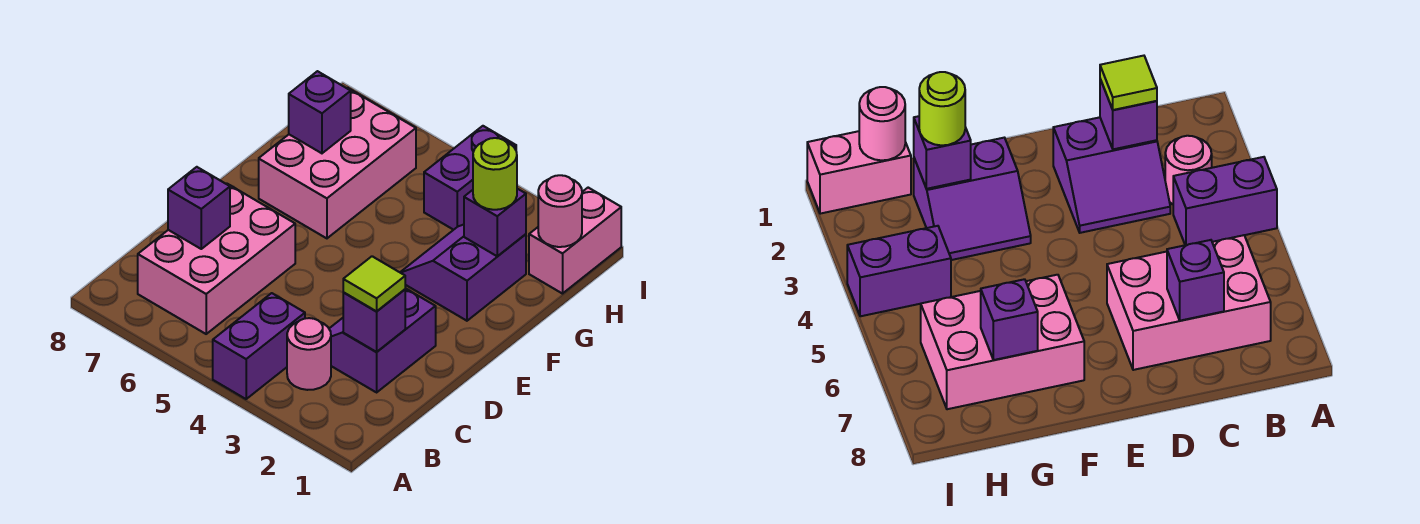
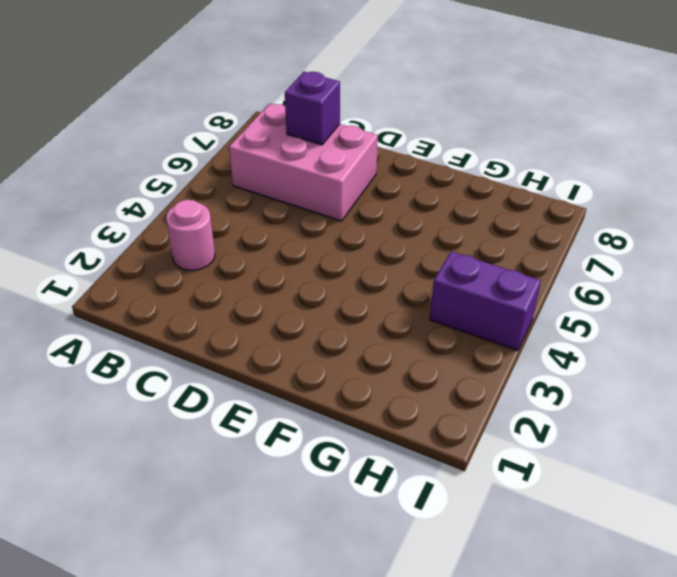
none -> purple brick A4:B4 level 1
none -> purple slope C2:D3 level 1 top 2
none -> purple slope F2:G3 level 1 top 2

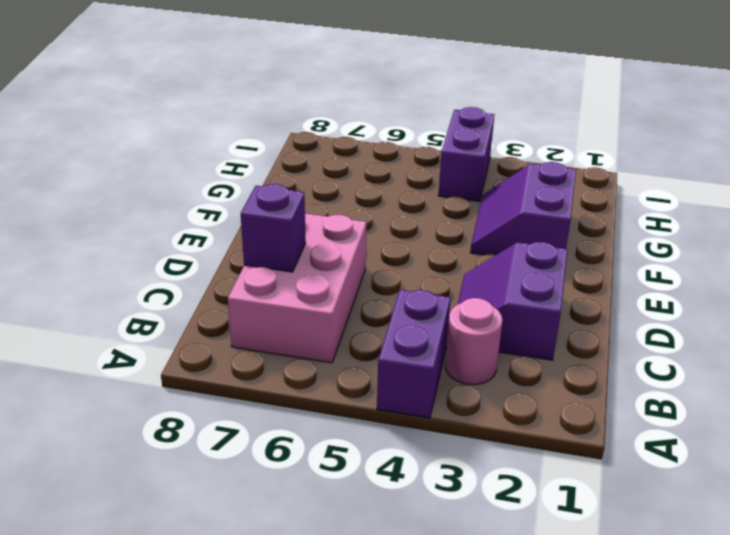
none -> pink brick F6:H7 level 1
none -> pink brick H1:I1 level 1
none -> purple brick C2 level 2

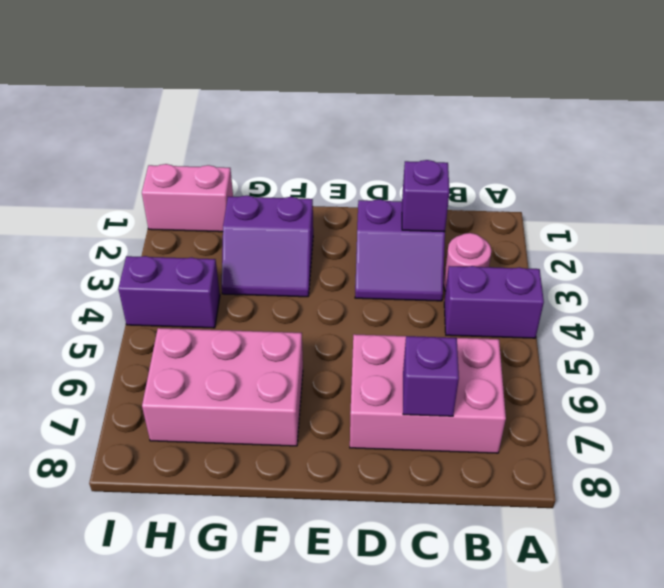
none -> purple brick G2 level 2
none -> purple brick G7 level 2
none -> pink round brick H1 level 2

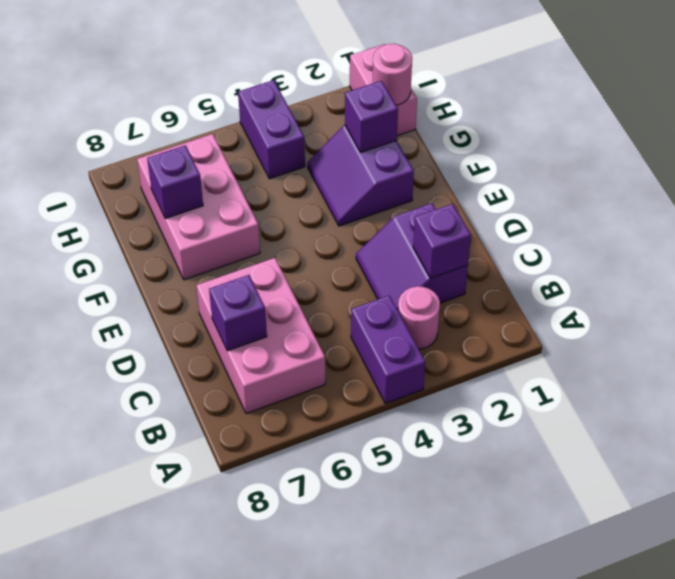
none -> lime tile C2 level 3
none -> lime round brick G2 level 3

